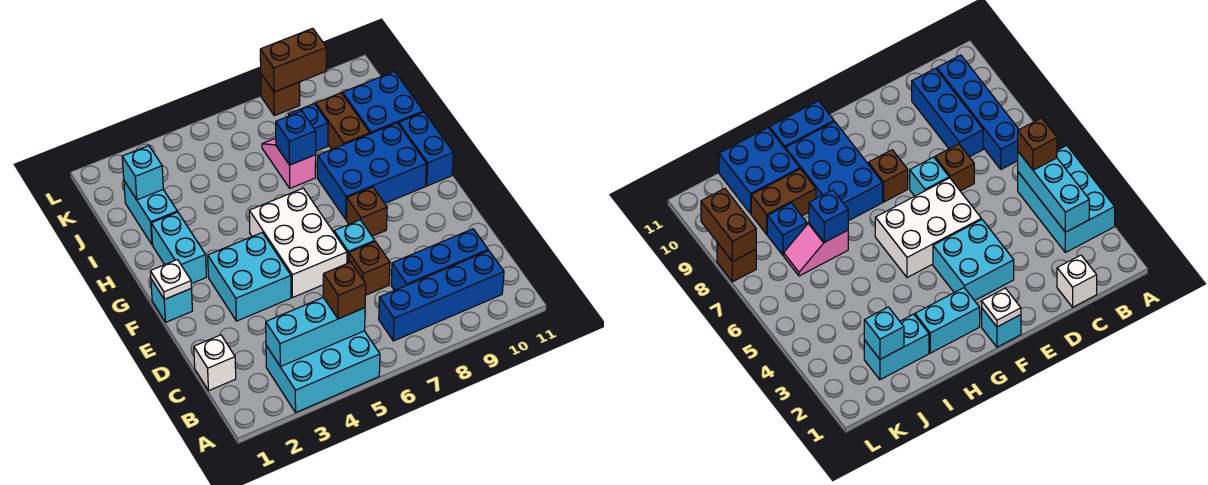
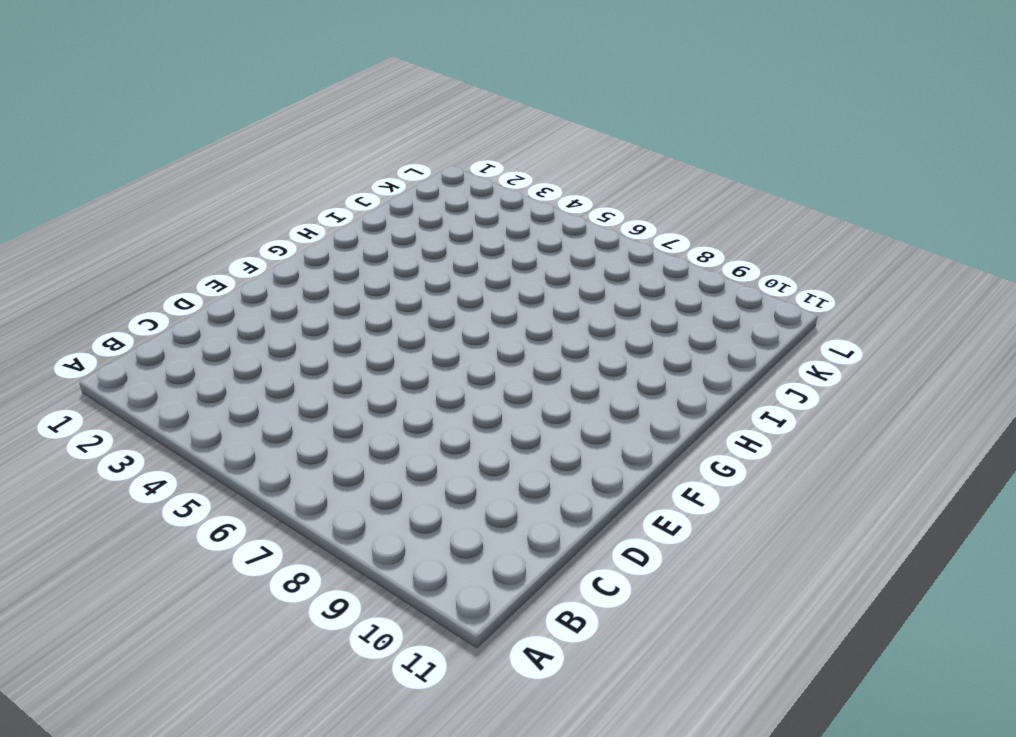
none -> cyan brick A3:B5 level 1
none -> blue brick B7:B10 level 1
none -> white brick C1 level 1

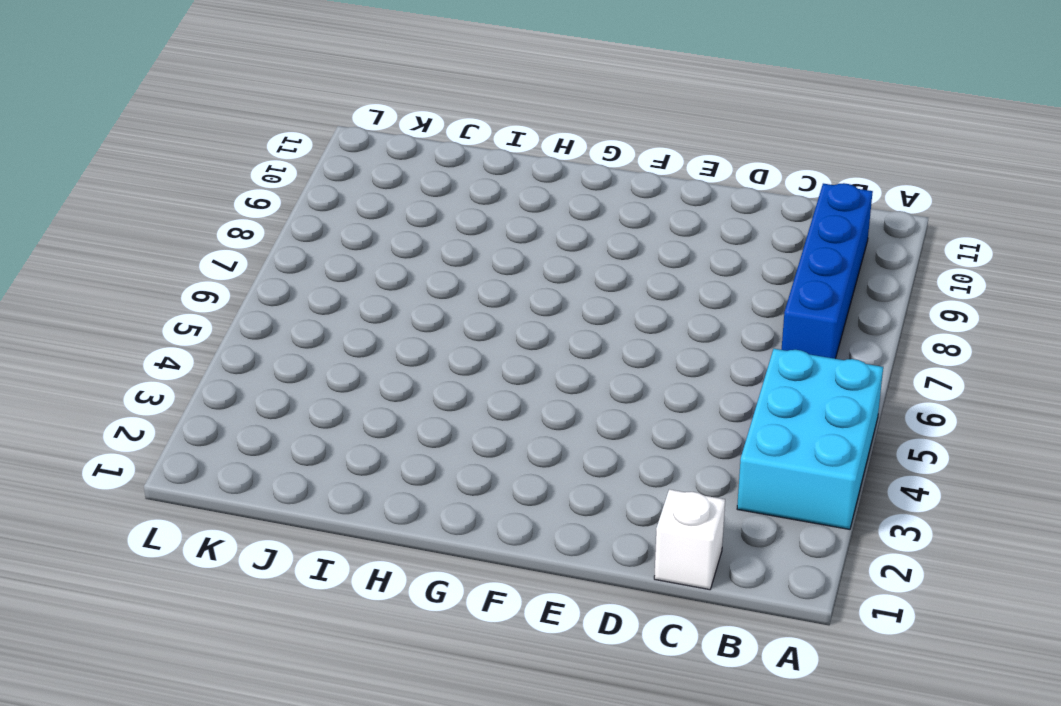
none -> blue brick C8:C10 level 1
none -> brown brick D7 level 1
none -> cyan brick E3:F4 level 1

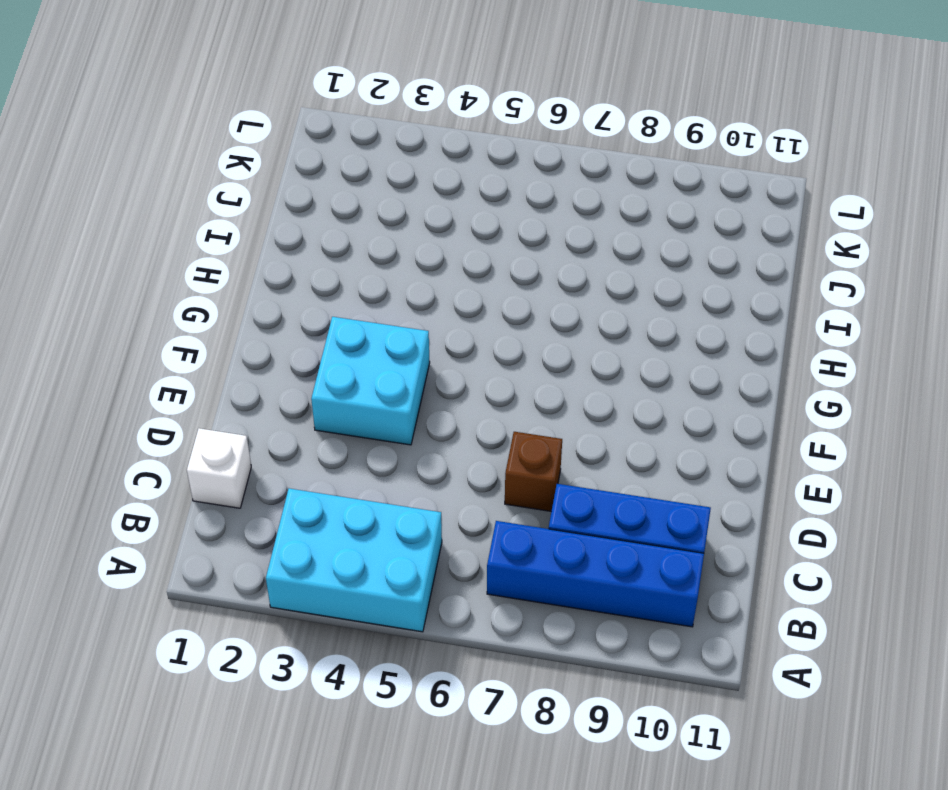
none -> white brick E5:G6 level 1
none -> cyan brick E7 level 1
none -> cyan brick F1 level 1

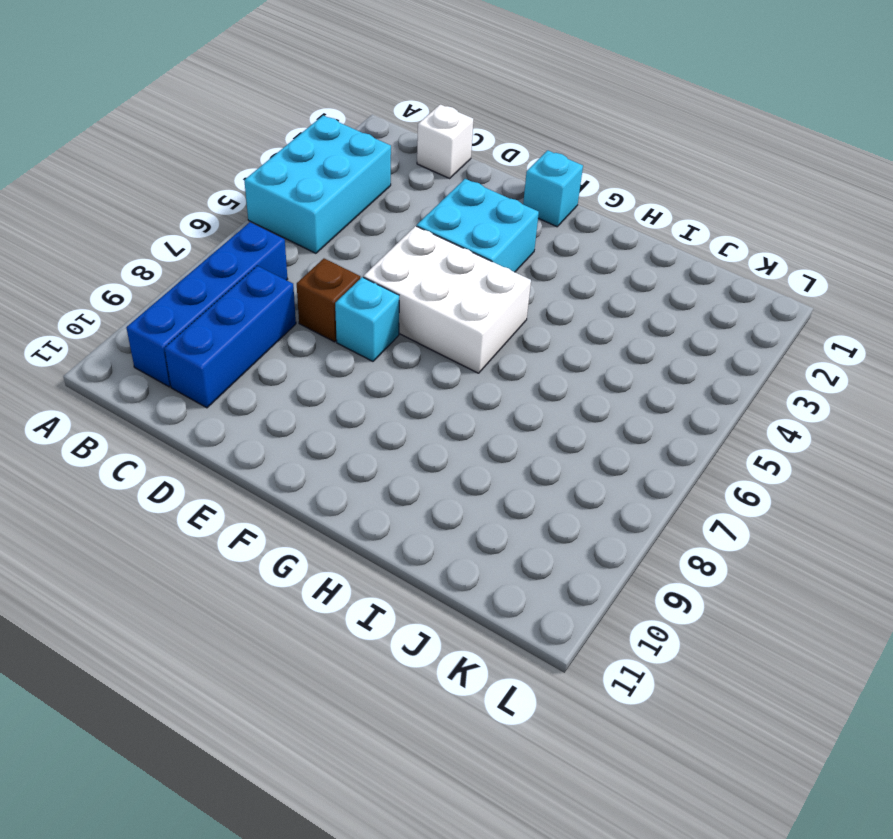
none -> brown brick F8 level 1
none -> cyan brick G2:H2 level 1
none -> blue brick G8:H10 level 1

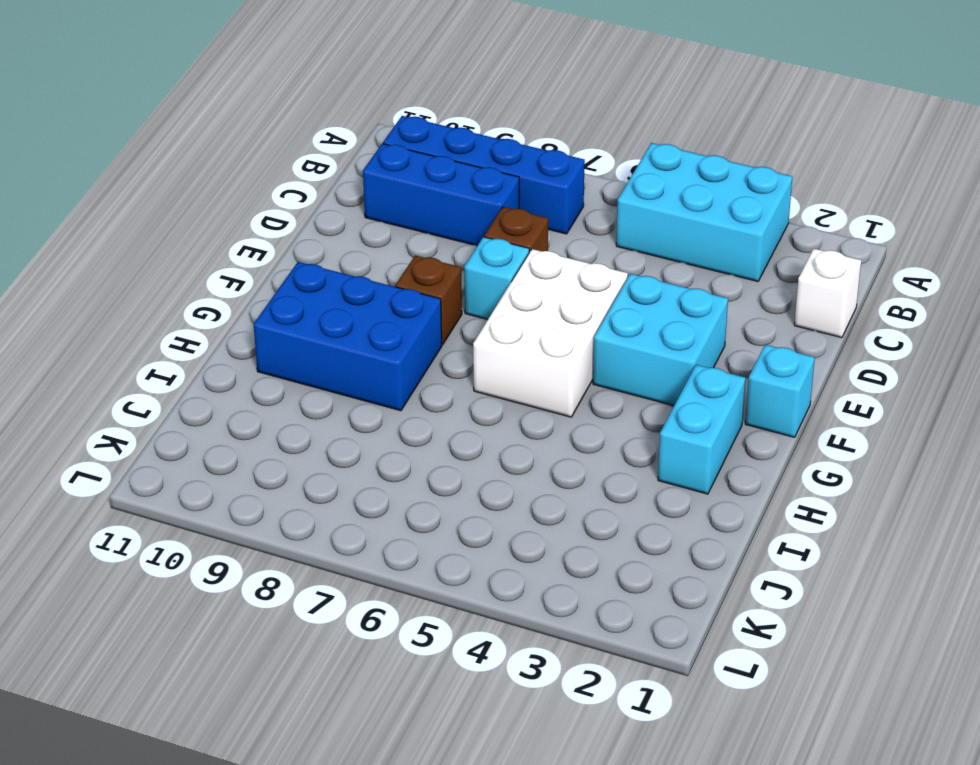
none -> blue brick G11:H11 level 1
none -> cyan brick I2:J2 level 1
none -> pink slope I7:J7 level 1 top I

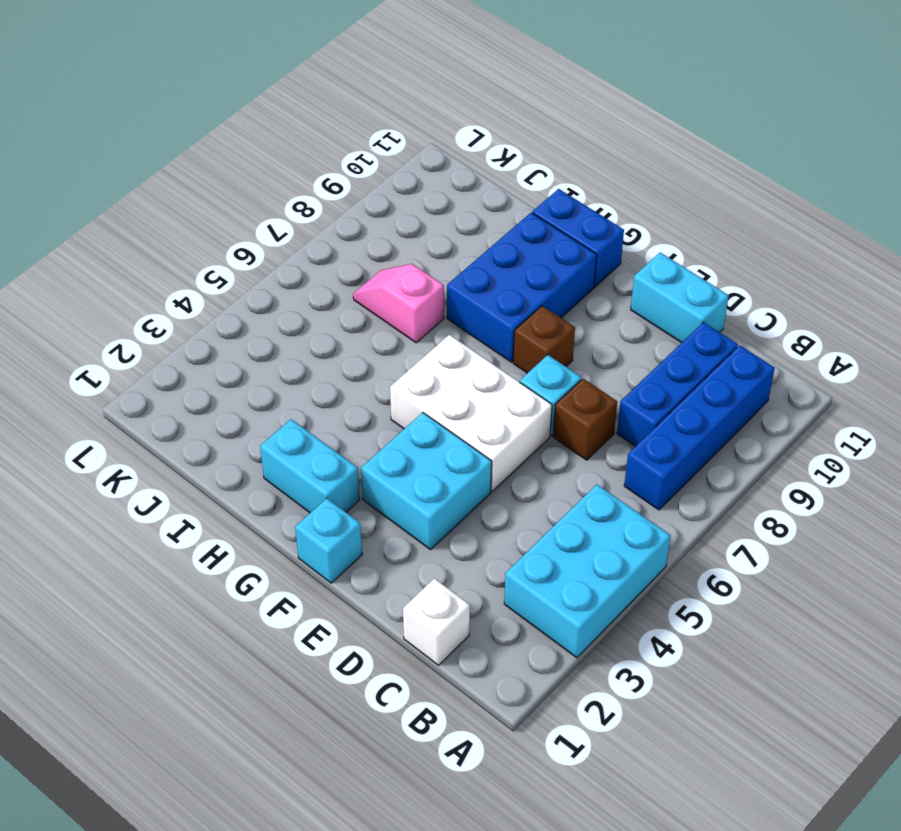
cyan brick D11:E11 level 1 -> cyan brick I2:J2 level 1
none -> brown brick I9:J9 level 1
none -> blue brick I10:J11 level 1
none -> blue brick J8 level 1

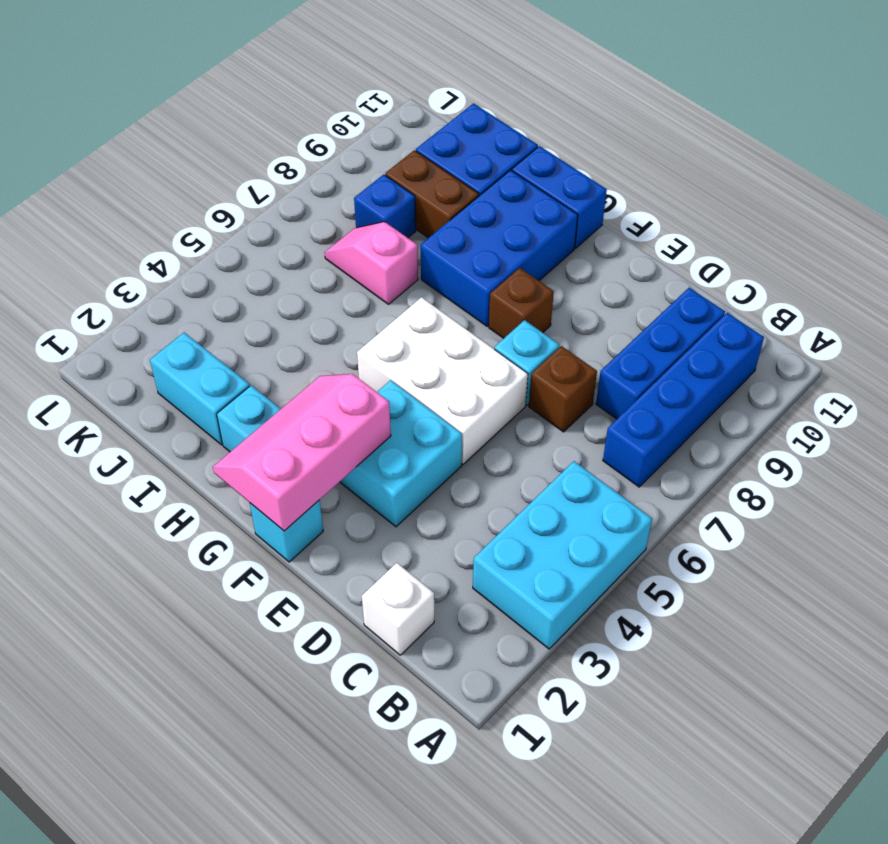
pink slope F1:G3 level 2 top F -> white plate F1 level 2
none -> brown brick L8 level 1
none -> cyan brick B3:B5 level 2
none -> blue brick I7 level 2

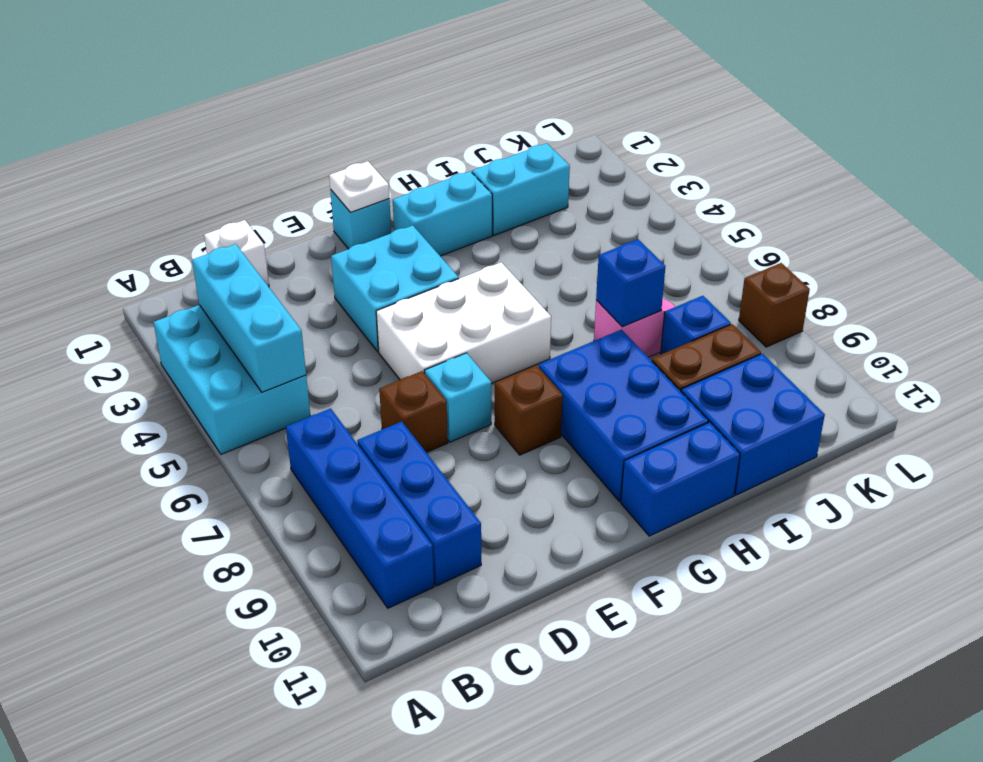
none -> cyan brick J2 level 2
none -> brown brick L8:L9 level 2
none -> brown brick B5 level 3

